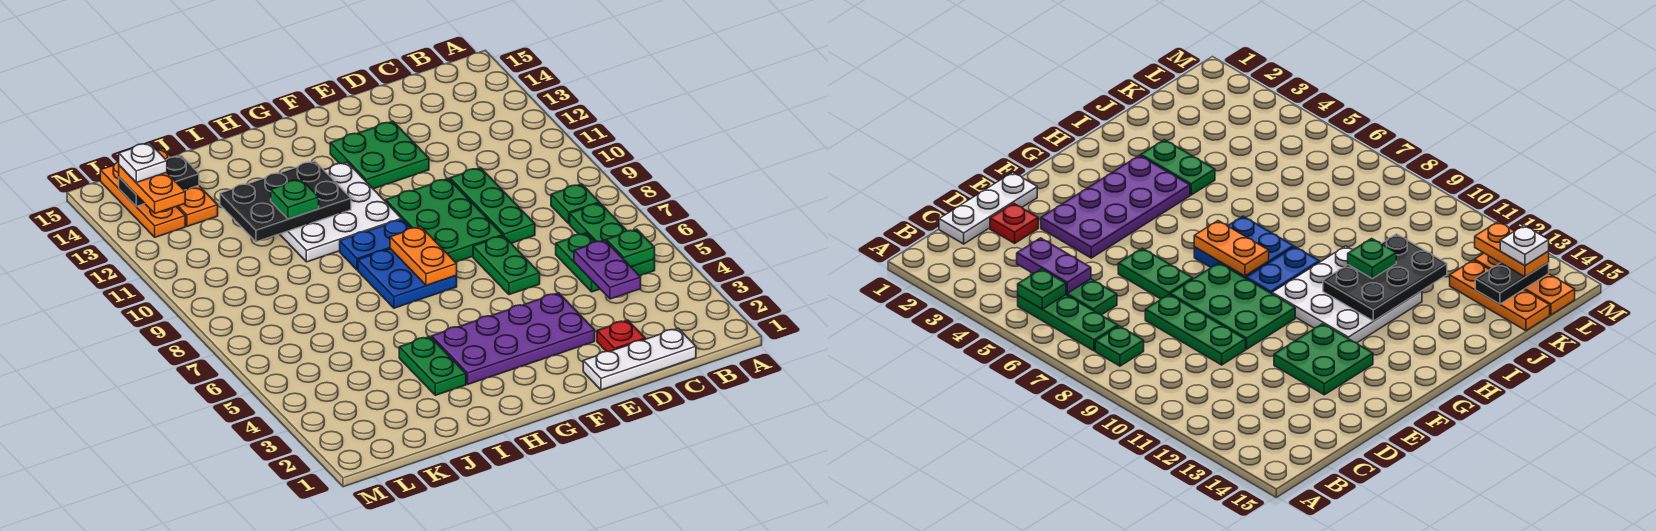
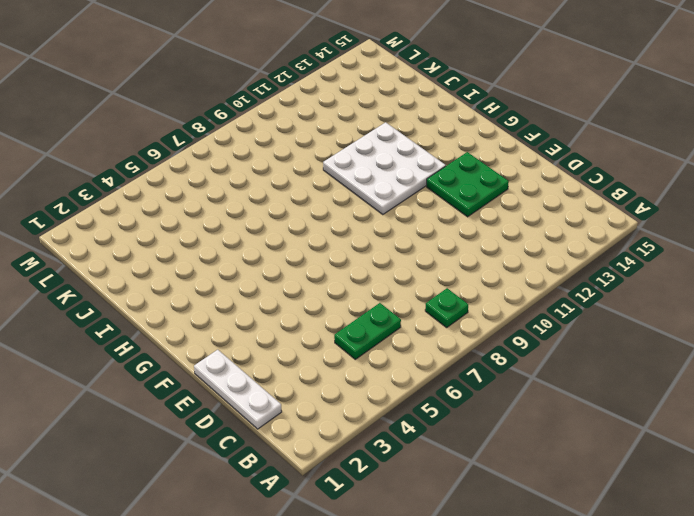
none -> green plate B5:B7 level 1
none -> red plate D2 level 1
none -> green plate D8:D10 level 1

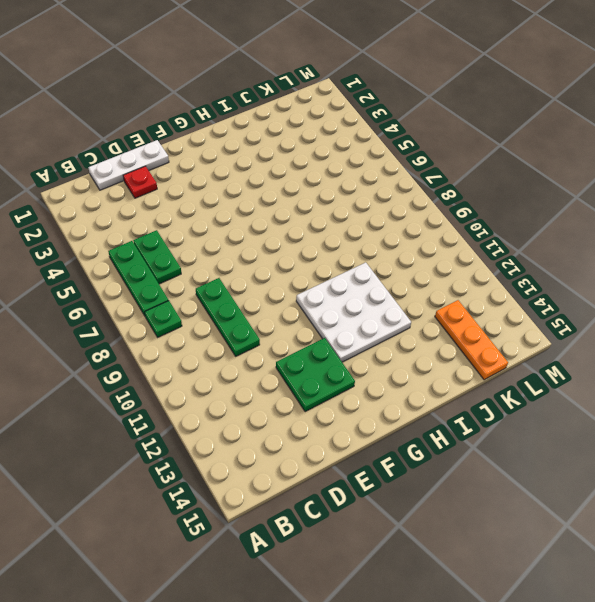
none -> purple plate E3:H4 level 1
none -> green plate E6:E7 level 1
none -> green plate E8:F10 level 1

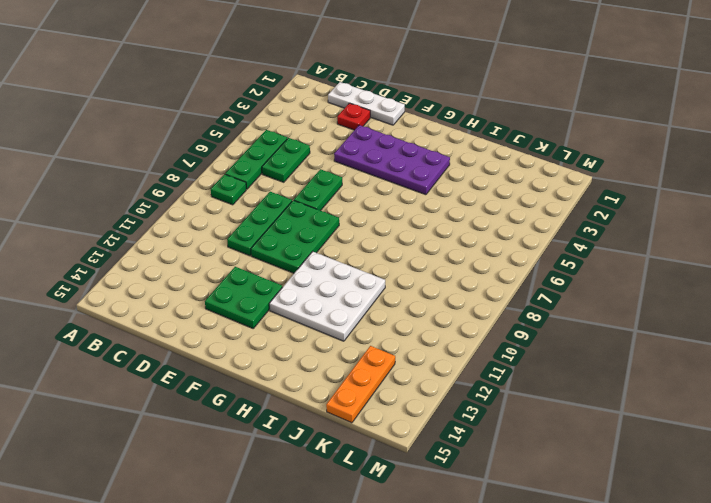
none -> blue plate G7:H8 level 1
none -> blue plate G9:H9 level 1
none -> green plate I3:I4 level 1

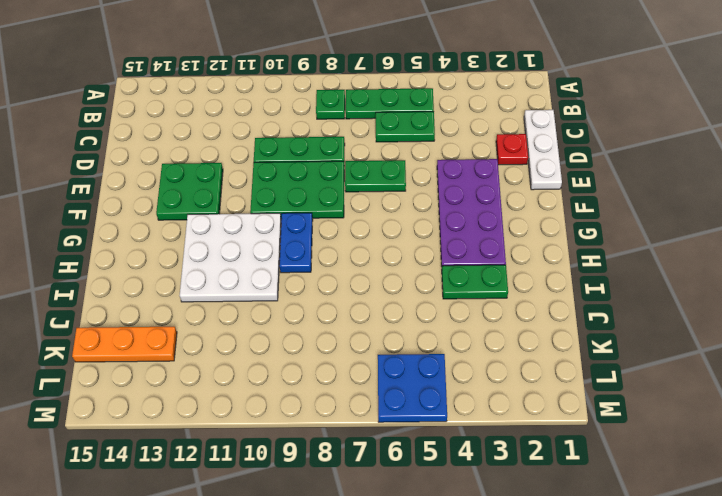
blue plate L5:M6 level 1 -> blue plate G7:H8 level 1
none -> orange plate L13:L15 level 1
none -> green plate B5 level 2
none -> purple plate C4:C5 level 2

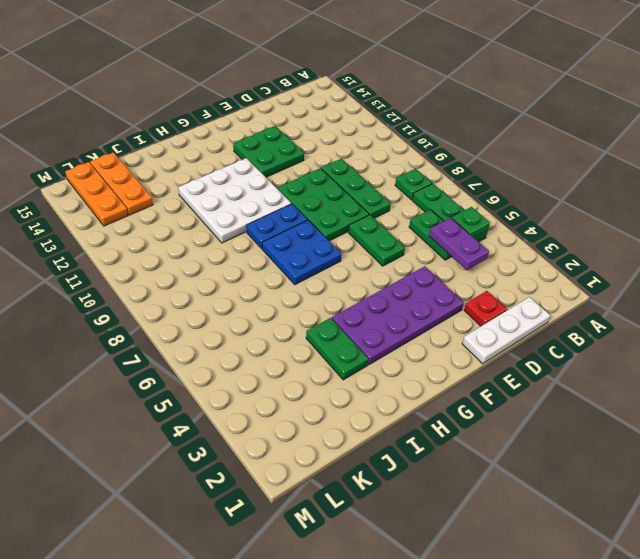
none -> orange plate G7:G8 level 2
none -> black plate H11:J12 level 2
none -> black plate K14:L14 level 2

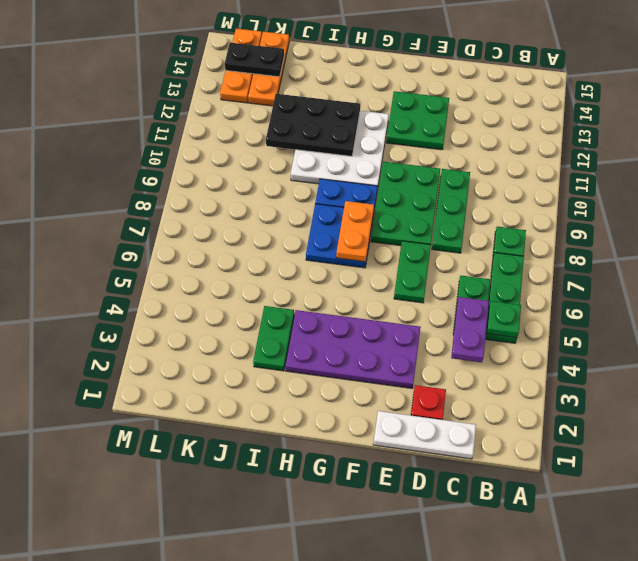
none -> green plate I11 level 3
none -> orange plate L13:L14 level 3
none -> white plate L14 level 4

